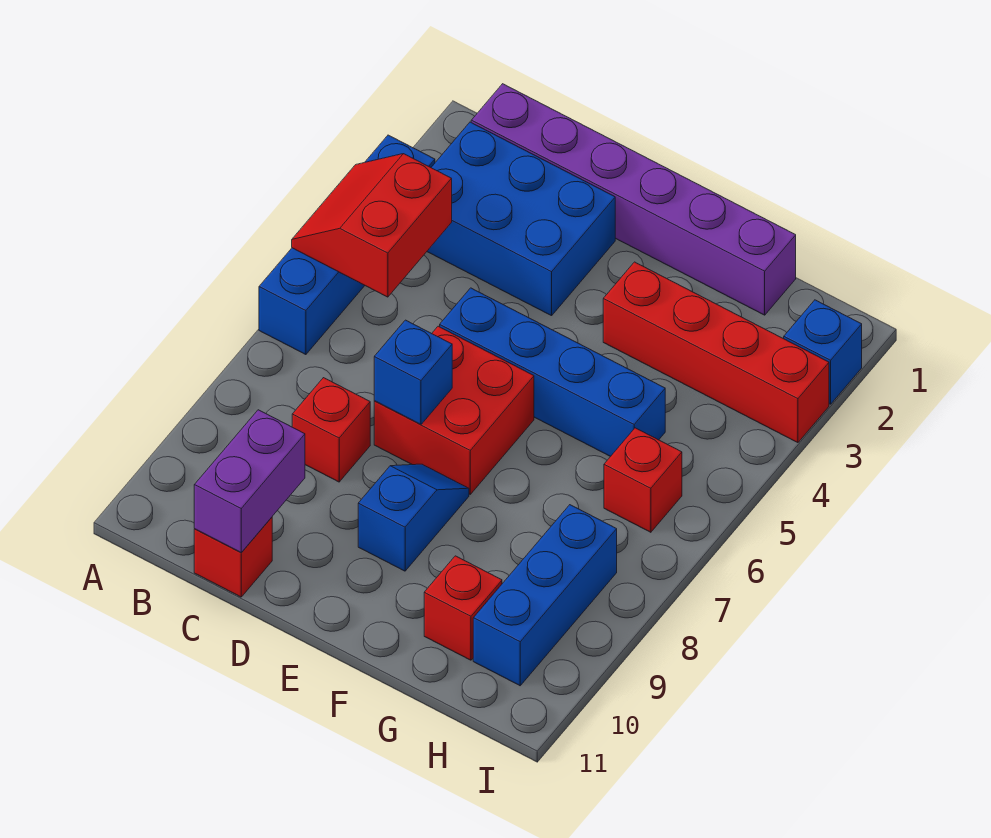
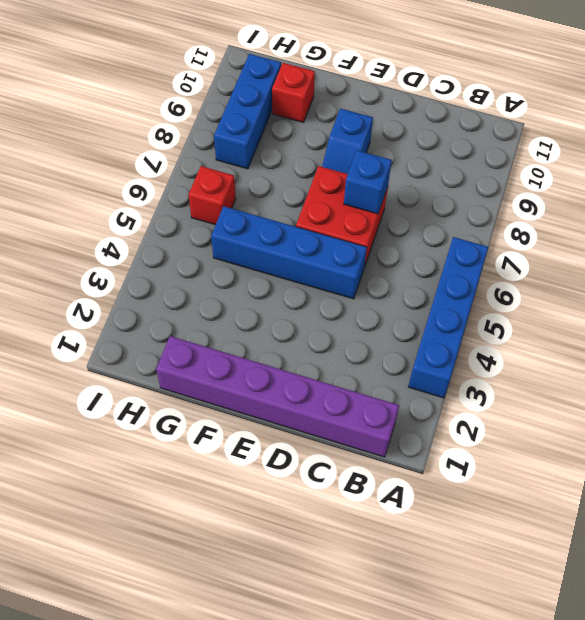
none -> blue brick B2:D3 level 1
none -> red brick C8 level 1
none -> red brick C11 level 1

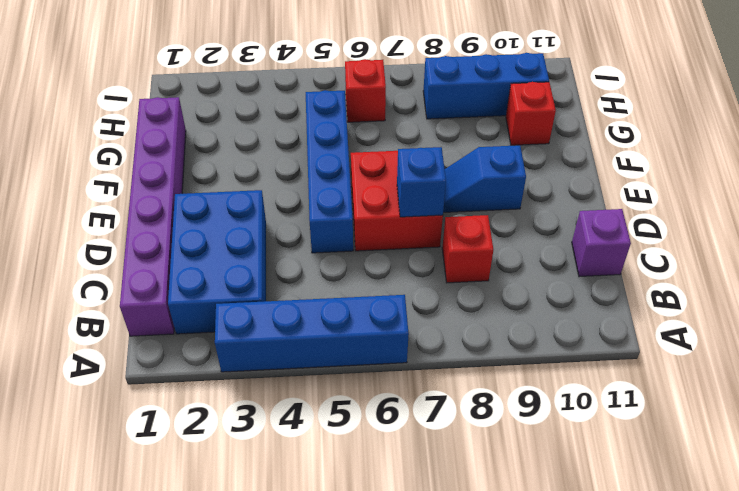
purple brick C11 level 1 -> red brick C11 level 1
none -> red brick F3:I3 level 1
none -> blue brick I2 level 1
none -> red slope A4:B5 level 2 top B

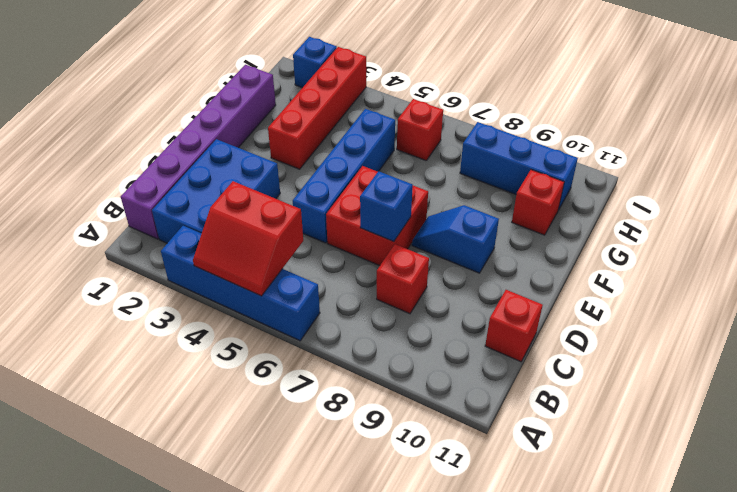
none -> purple brick C10:C11 level 2

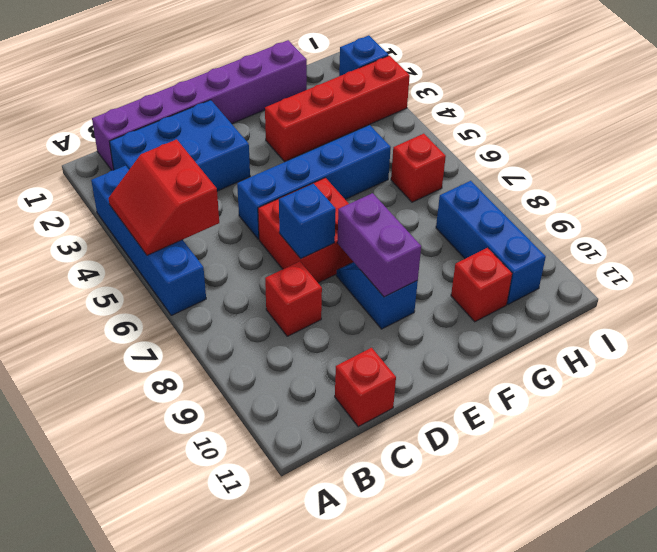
purple brick E8:E9 level 2 -> purple brick C10:C11 level 2

